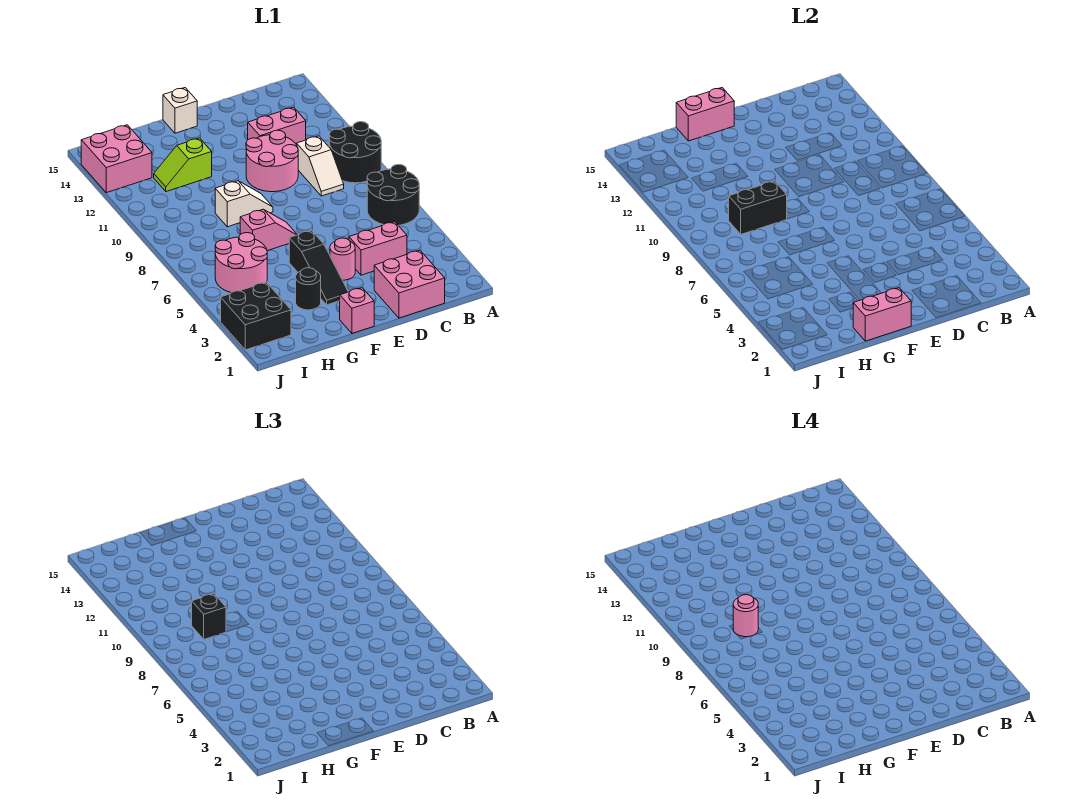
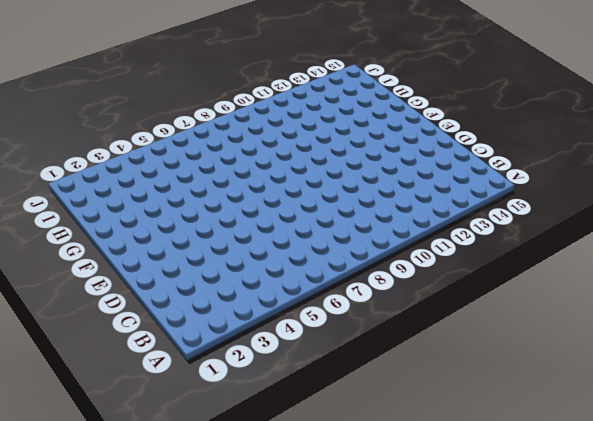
none -> black round brick A6:B7 level 1
none -> black round brick A9:B10 level 1
none -> pink brick C1:D2 level 1

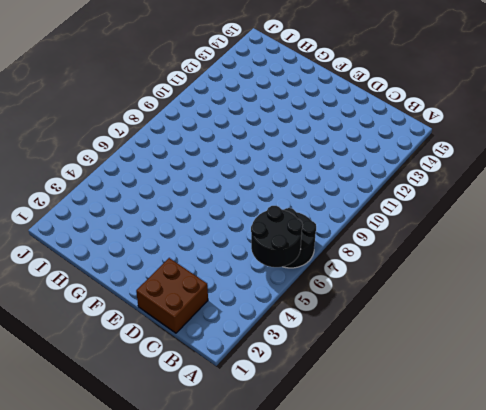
black round brick A5:B6 level 2 -> black round brick A9:B10 level 1
brown brick C1:D2 level 1 -> pink brick C1:D2 level 1
none -> pink brick C4:D4 level 1
none -> white slope C9:C10 level 1 top 10
none -> pink brick C12:D12 level 1

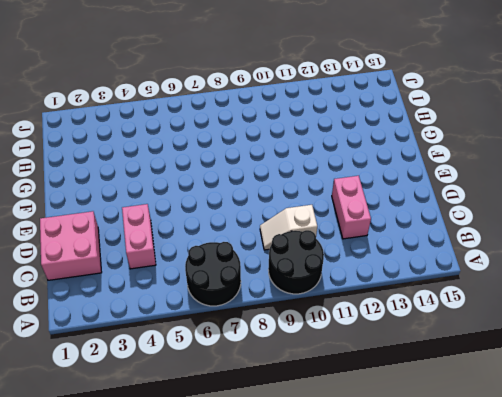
none -> pink round brick D10:E11 level 1
none -> pink round brick E4 level 1
none -> pink brick F1 level 1

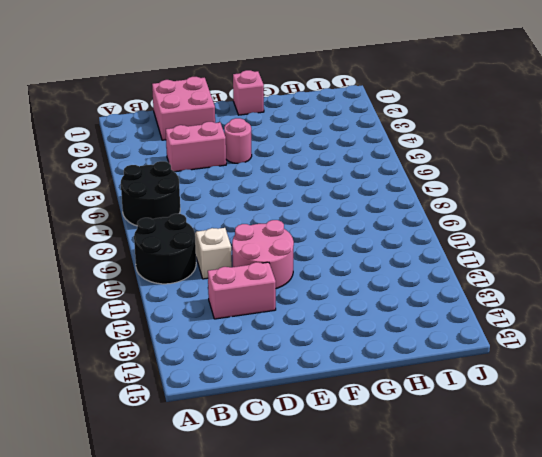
none -> black slope F3:F5 level 1 top 5
none -> pink slope F7:G7 level 1 top G
none -> white slope F9:G9 level 1 top G

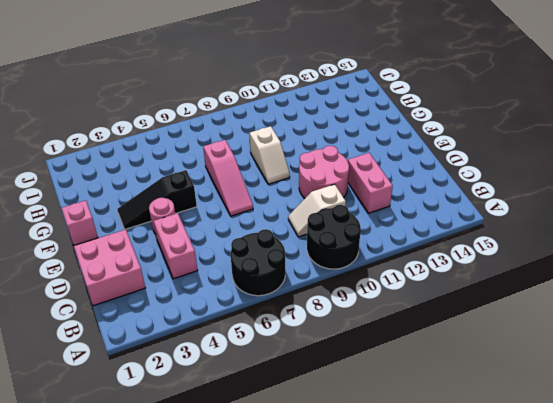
pink slope E7:G7 level 1 top G -> pink slope F7:G7 level 1 top G
none -> white brick F15 level 1
none -> black round brick G3 level 1
none -> lime slope G12:H12 level 1 top G

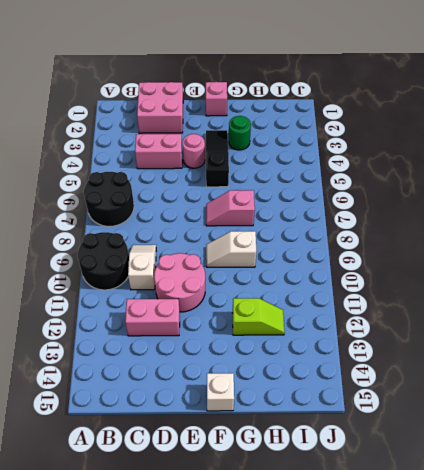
green round brick G3 level 1 -> black round brick G3 level 1
none -> pink round brick H5:I6 level 1
none -> black brick I2:J3 level 1
none -> pink brick I13:J14 level 1

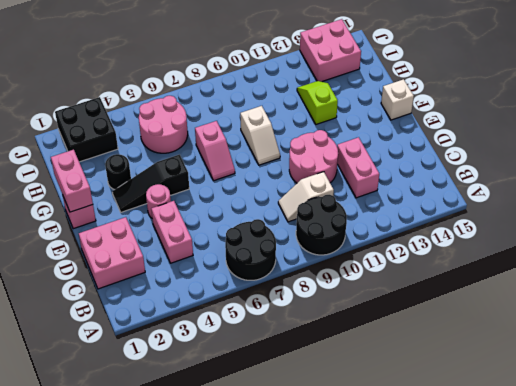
none -> pink brick F15:G15 level 2
none -> black brick G9:H9 level 2
none -> black brick H9 level 3

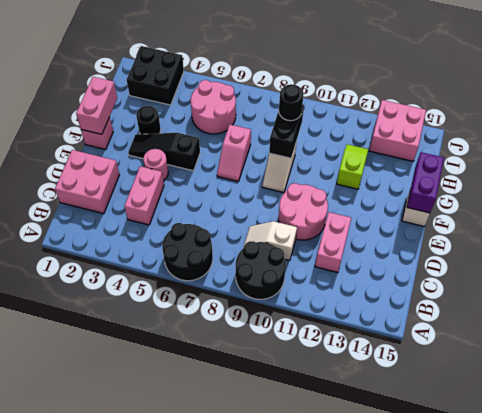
purple brick F15:G15 level 2 -> pink brick F15:G15 level 2
black round brick H9 level 3 -> black brick H9 level 3
none -> pink round brick H9 level 4

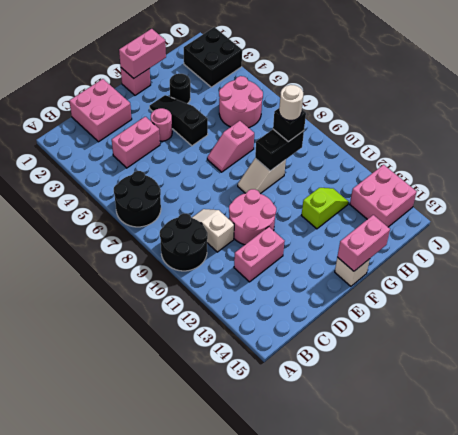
white round brick H9 level 4 -> pink round brick H9 level 4

